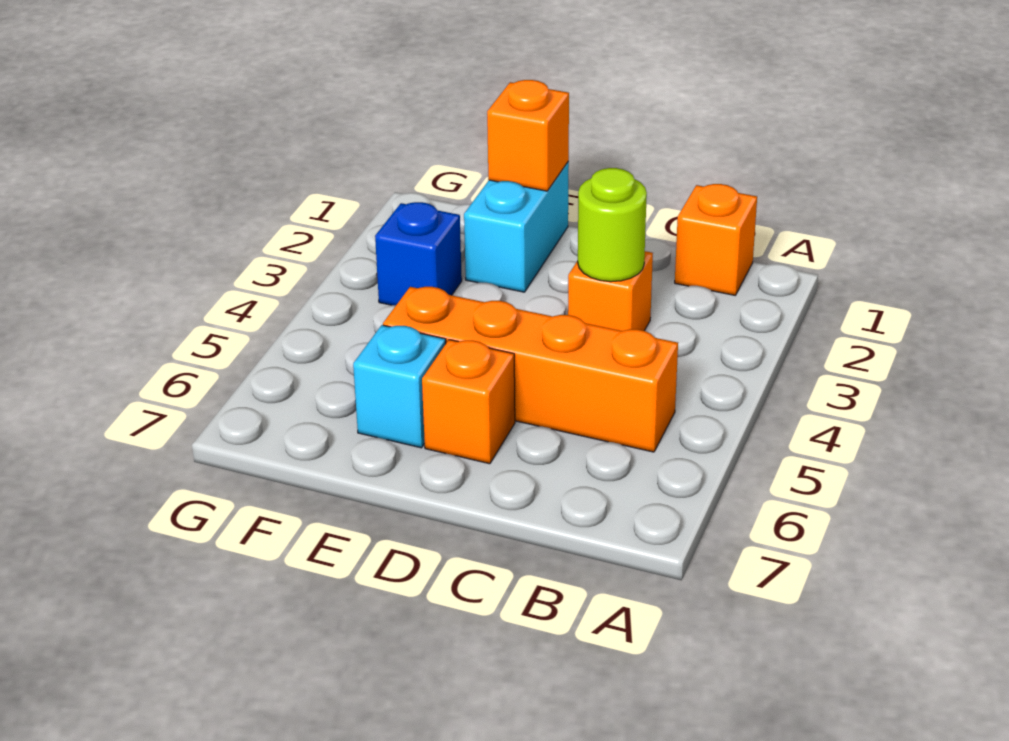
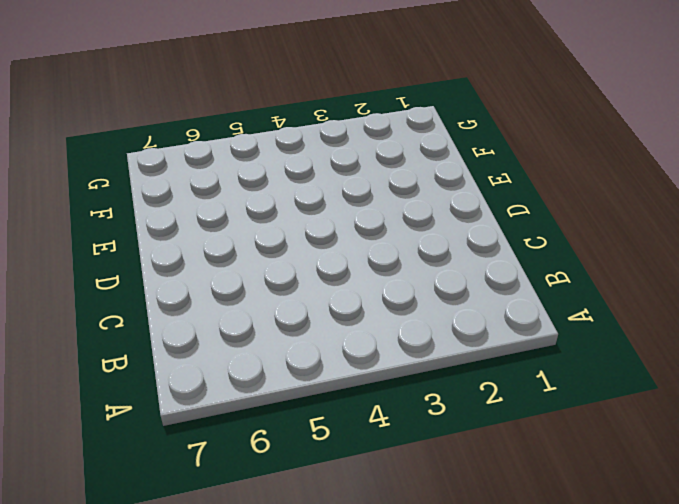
none -> orange brick B1 level 1
none -> orange brick B5:E5 level 1

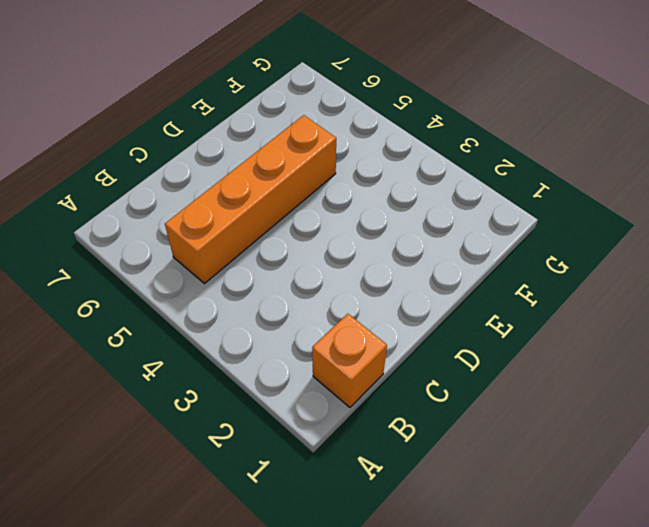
none -> orange brick C3 level 1
none -> orange brick D6 level 1

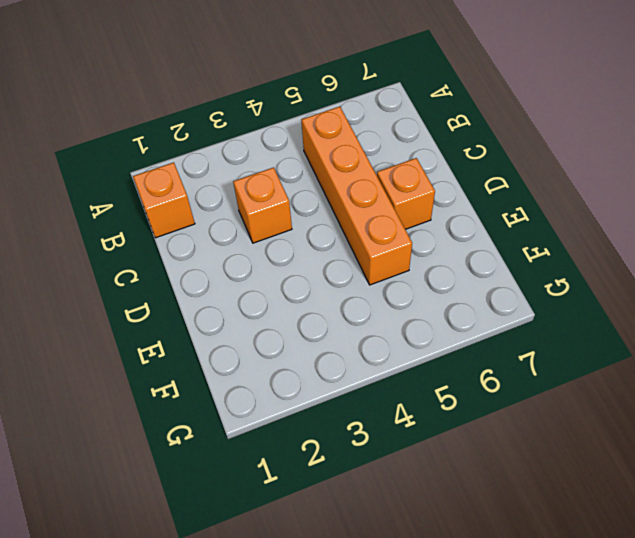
none -> cyan brick E1:E2 level 1
none -> cyan brick E6 level 1

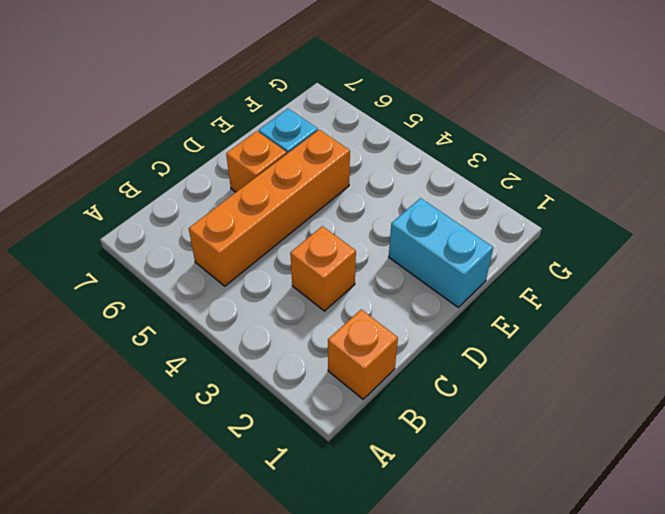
none -> blue brick F3 level 1
none -> lime round brick C3 level 2

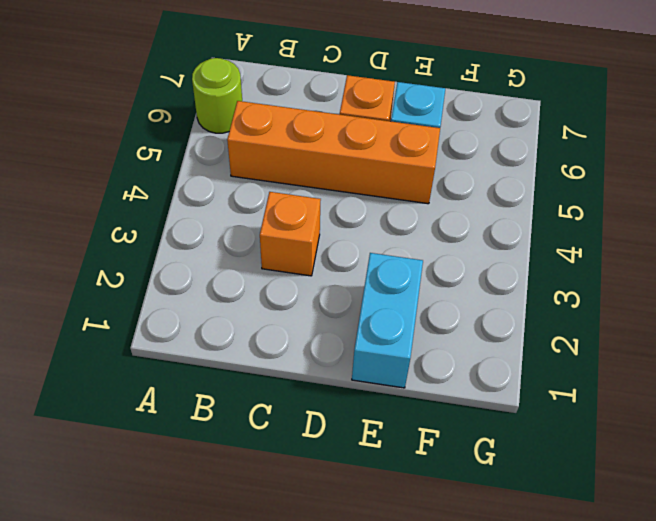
lime round brick A6 level 1 -> lime round brick C3 level 2
none -> orange brick B1 level 1
none -> blue brick F3 level 1

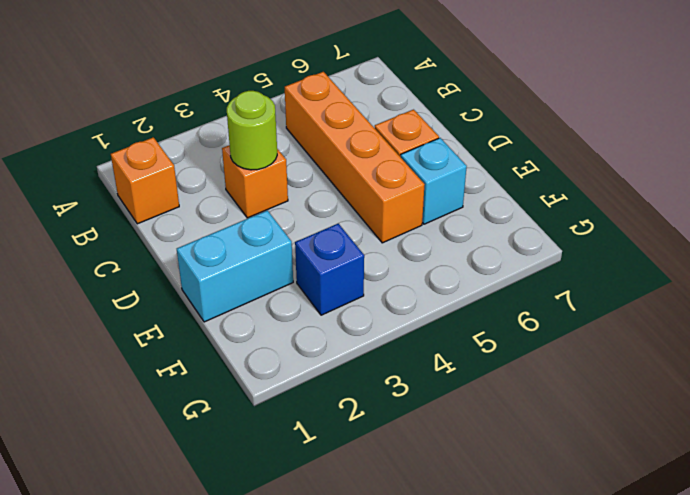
none -> orange brick E1 level 2

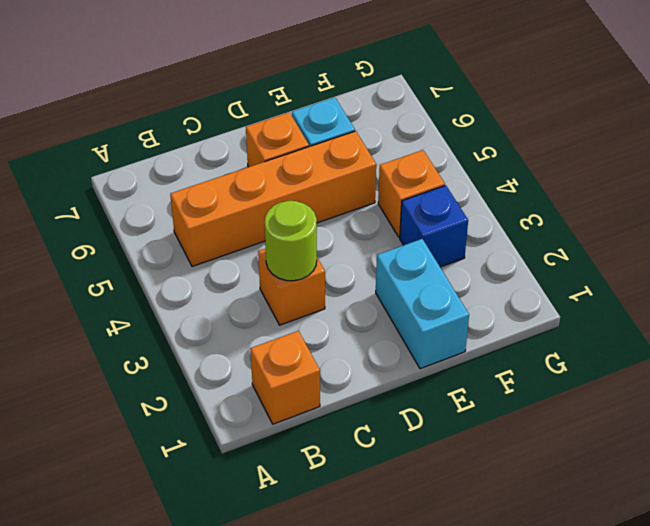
orange brick F4 level 1 -> orange brick E1 level 2

